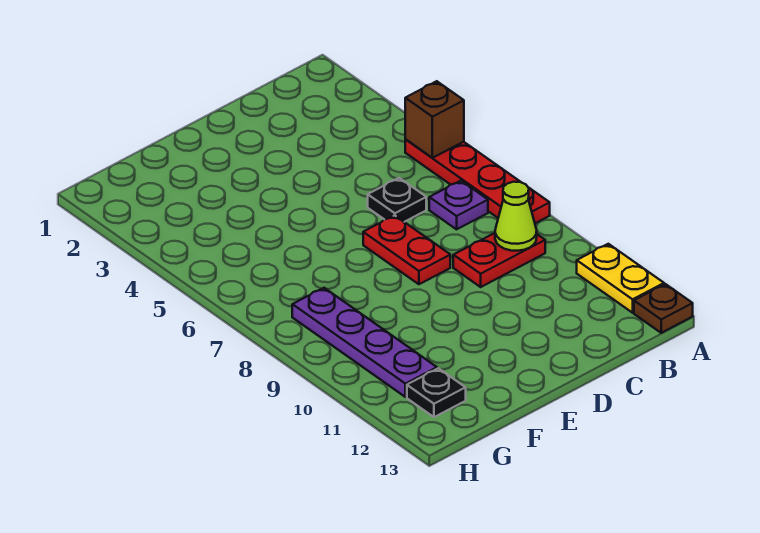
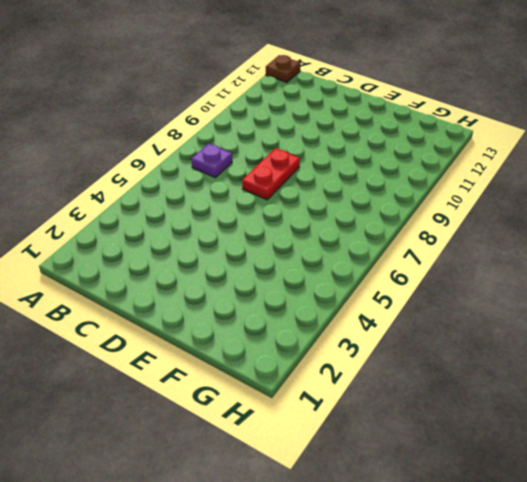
none -> red plate A5:A8 level 1
none -> yellow plate A11:A12 level 1

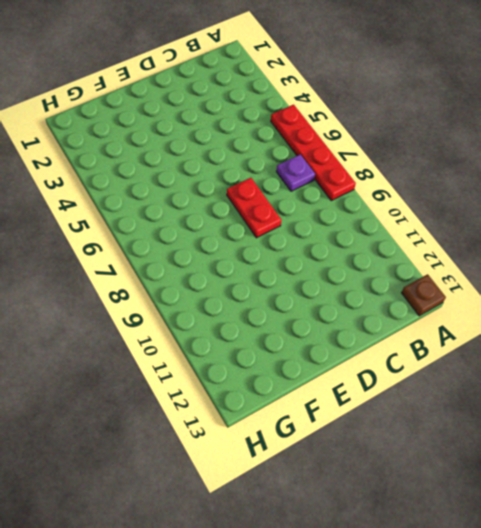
none -> yellow plate A11:A12 level 1
none -> red plate B9:C9 level 1

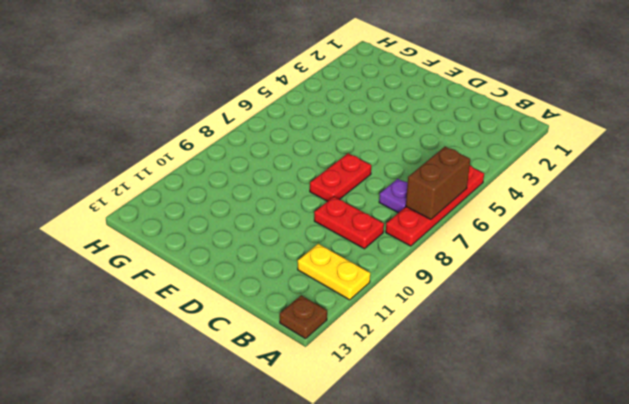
brown brick A6:A7 level 2 -> none
yellow plate A11:B11 level 1 -> yellow plate A11:A12 level 1
none -> black plate C6 level 1
none -> purple plate G8:G11 level 1

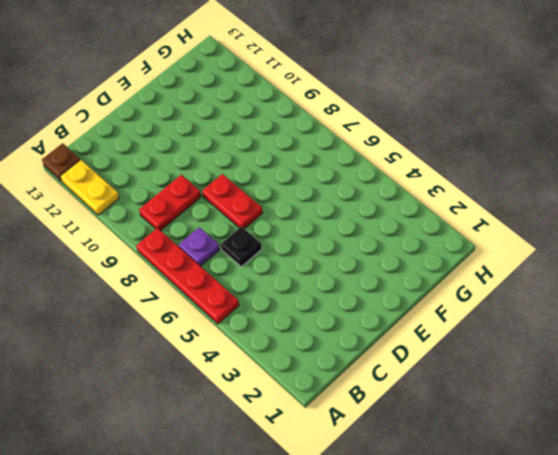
none -> purple plate G8:G11 level 1
none -> black plate G12 level 1

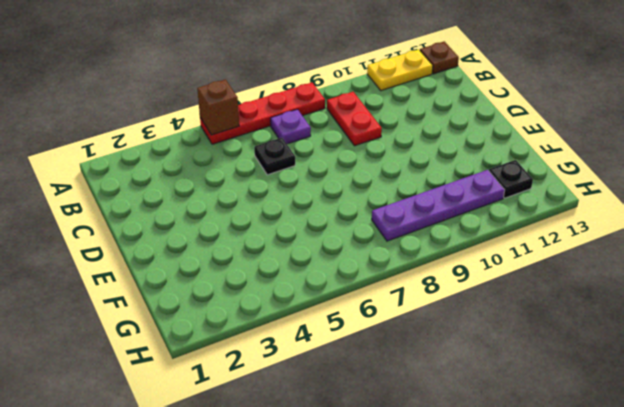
none -> red plate D7:D8 level 1
none -> lime cone B9 level 2

